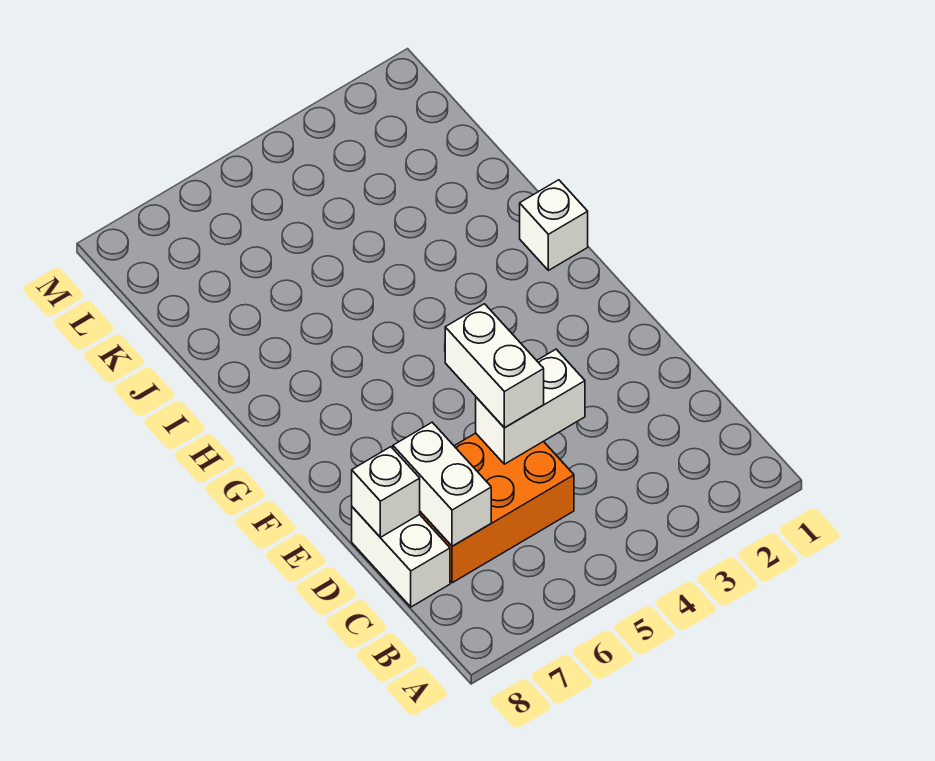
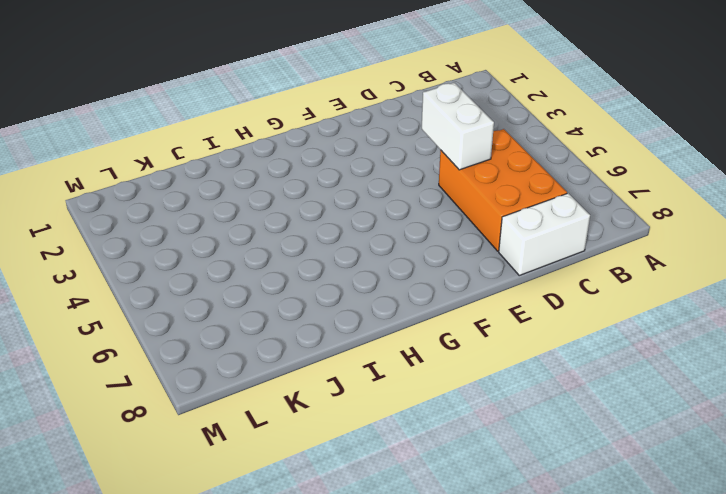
none -> white brick H1 level 1
none -> white brick C7:D7 level 2

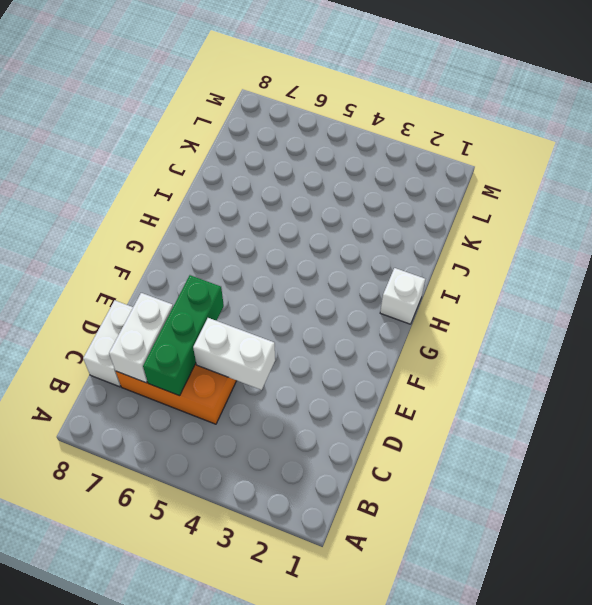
green brick C6:E6 level 2 -> none
none -> white brick D8 level 2
none -> white brick D5:E5 level 3

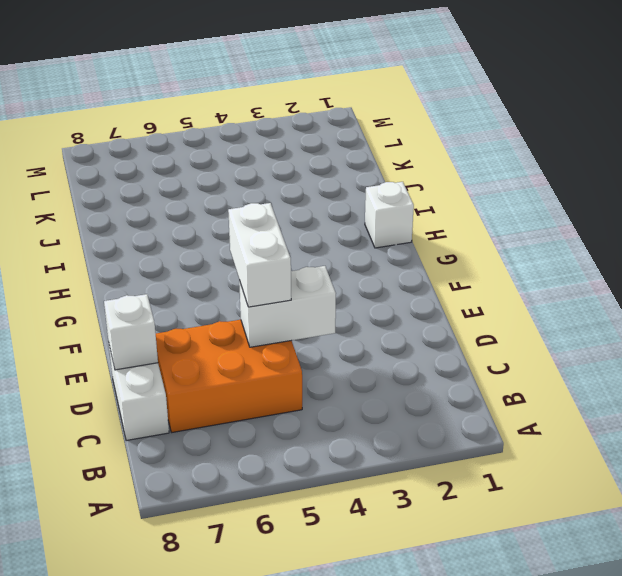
none -> white brick C7:D7 level 2

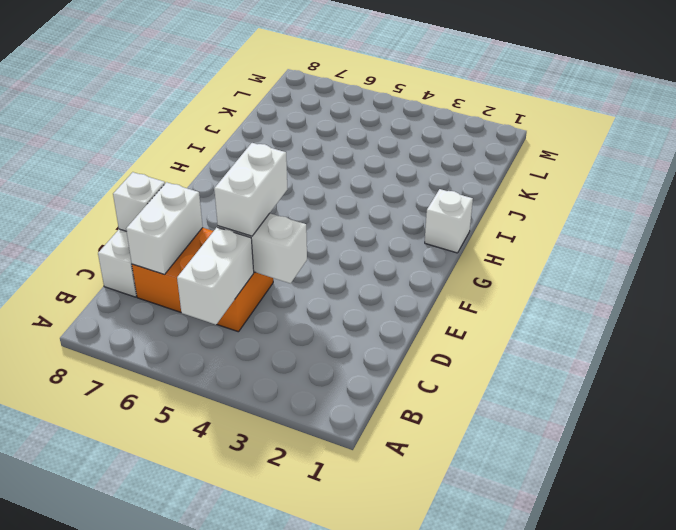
white brick B5:C5 level 2 -> none

